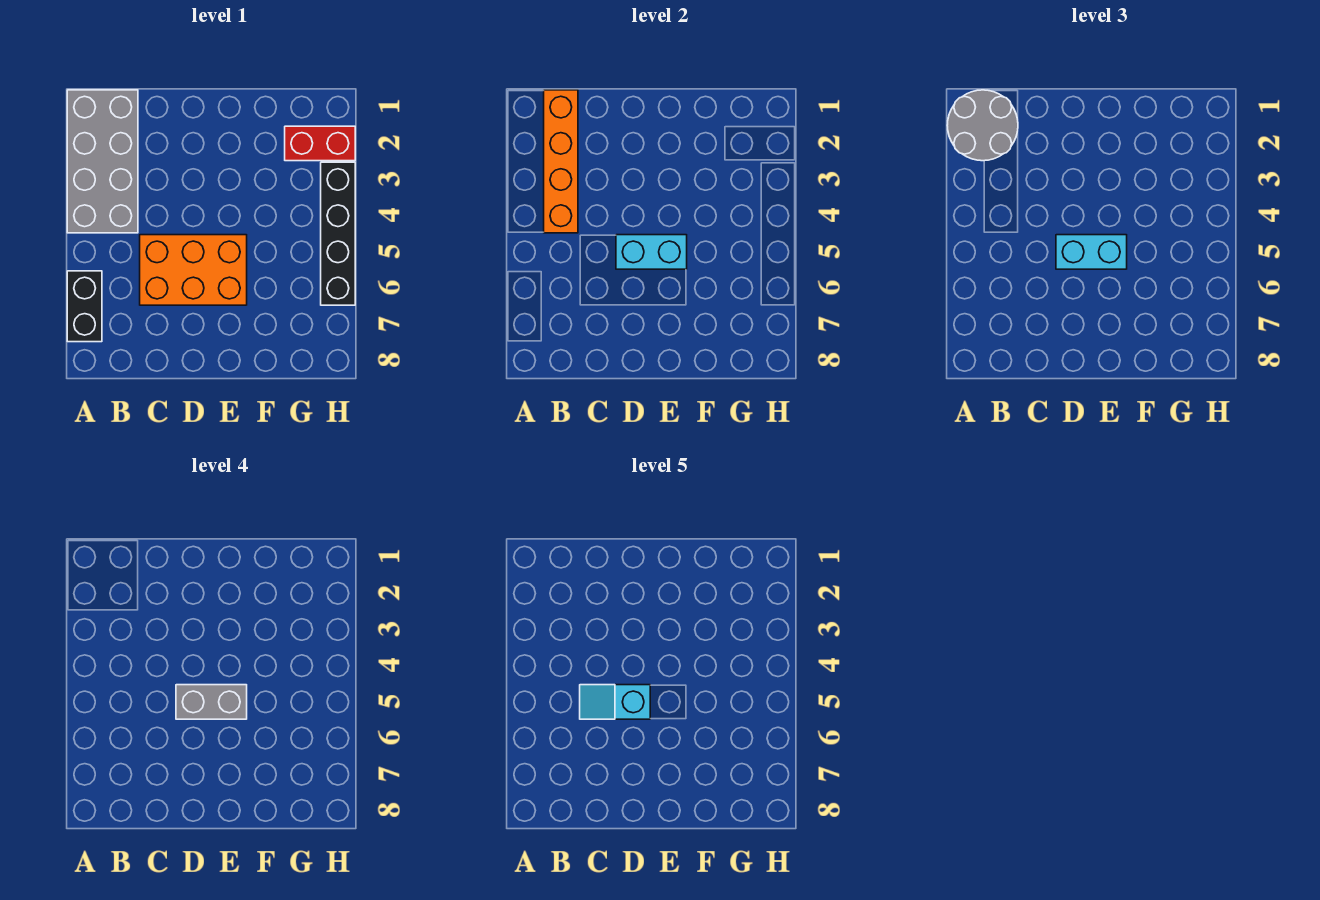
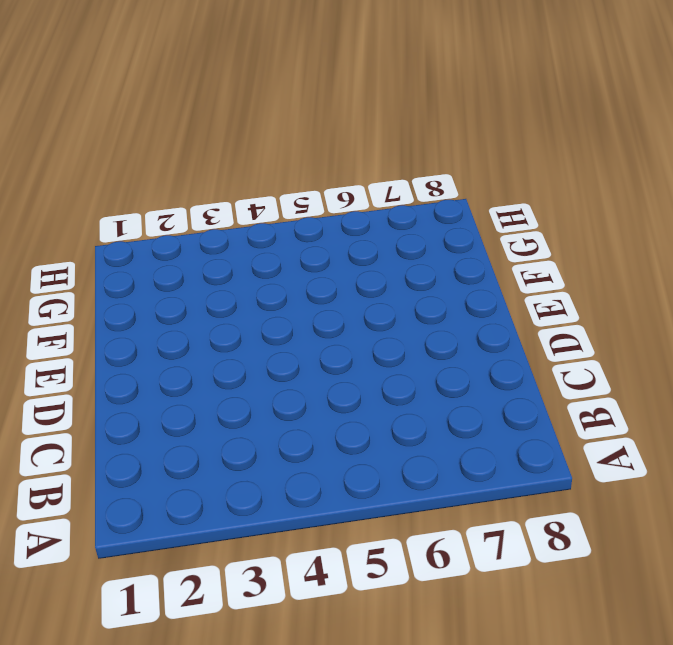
none -> grey brick A1:B4 level 1
none -> black brick A6:A7 level 1

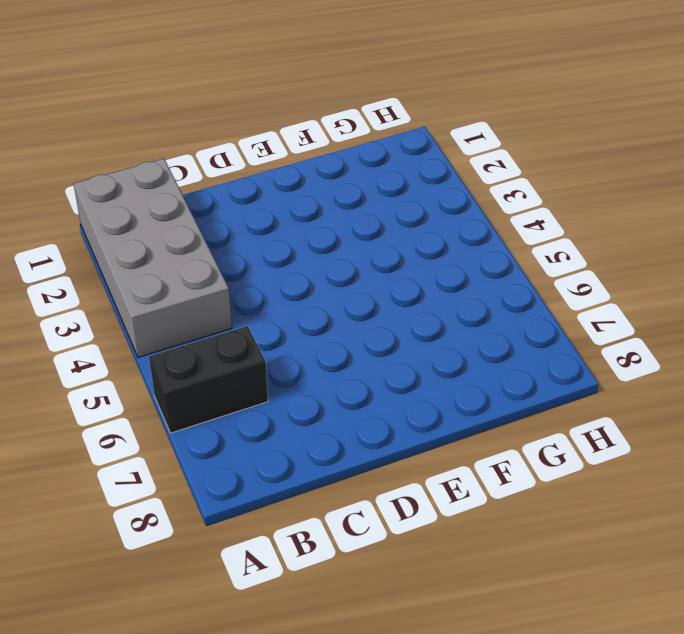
black brick A6:B6 level 1 -> black brick A6:A7 level 1
none -> orange brick C5:E6 level 1
none -> red brick G2:H2 level 1

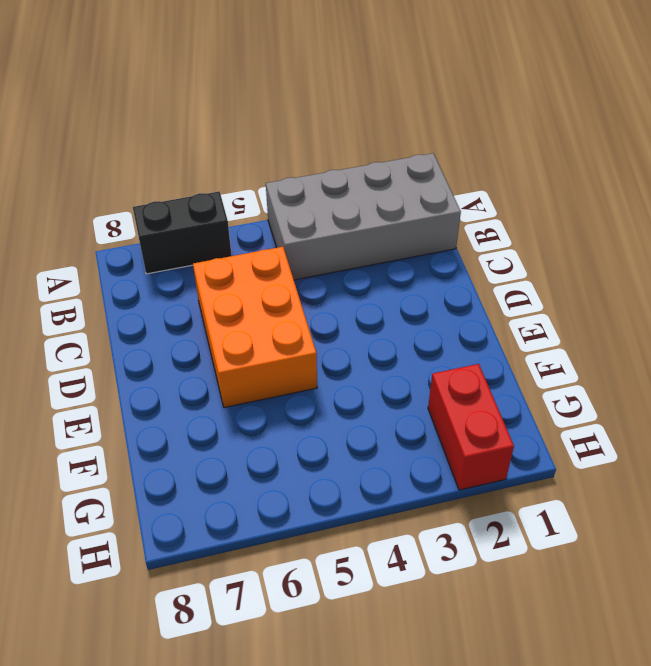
none -> black brick H3:H6 level 1
none -> orange brick B1:B4 level 2

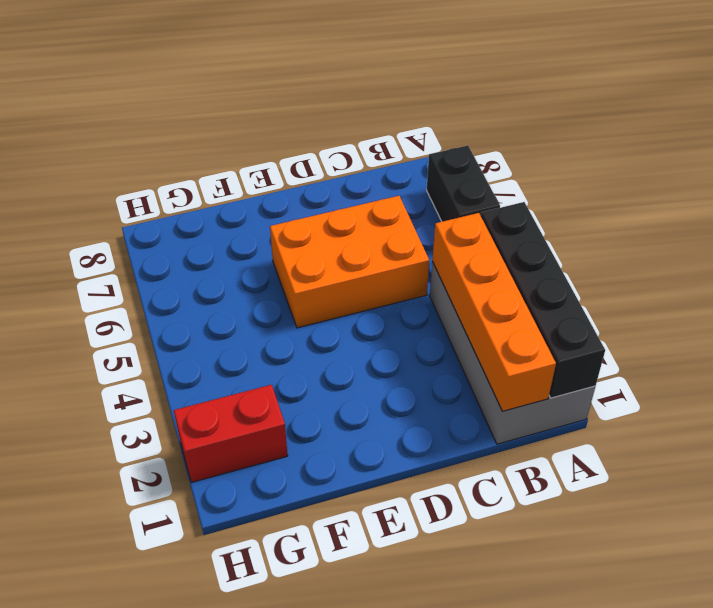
black brick A1:A4 level 2 -> black brick H3:H6 level 1
none -> cyan brick D5:E5 level 2
none -> grey round brick A1:B2 level 3

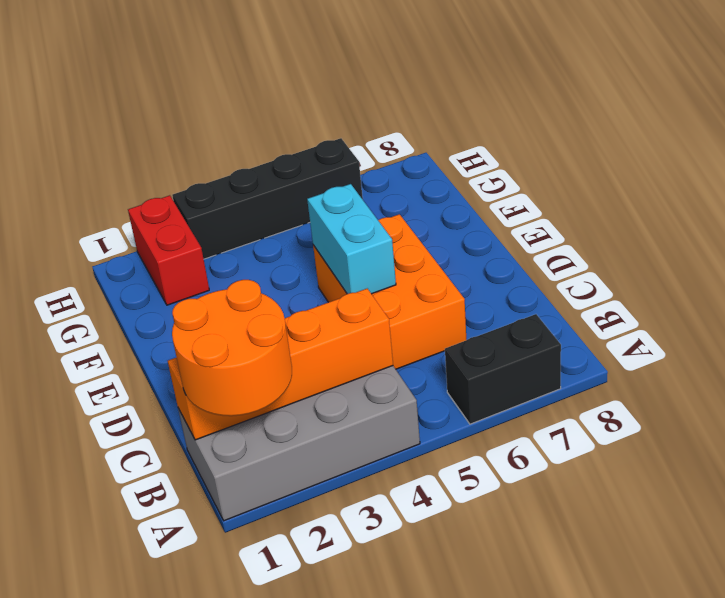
orange round brick A1:B2 level 3 -> grey round brick A1:B2 level 3
none -> cyan brick D5:E5 level 3
none -> grey brick D5:E5 level 4

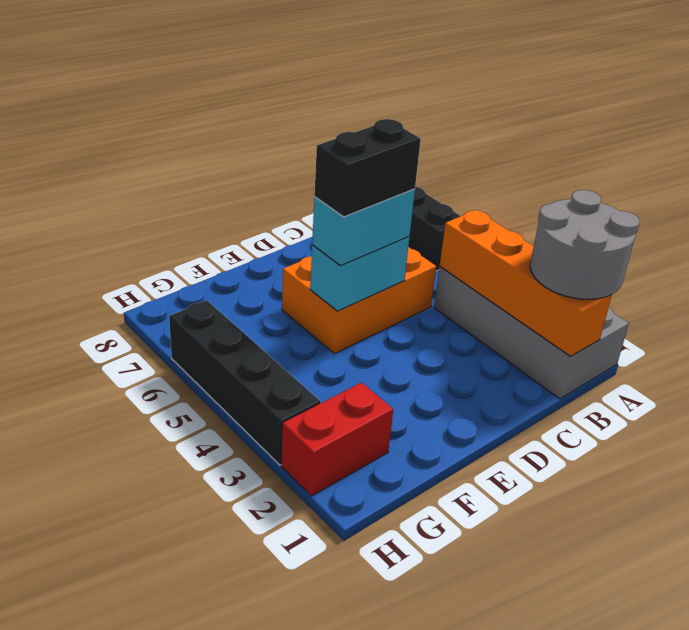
black brick D5:E5 level 4 -> grey brick D5:E5 level 4
none -> cyan slope C5:D5 level 5 top D

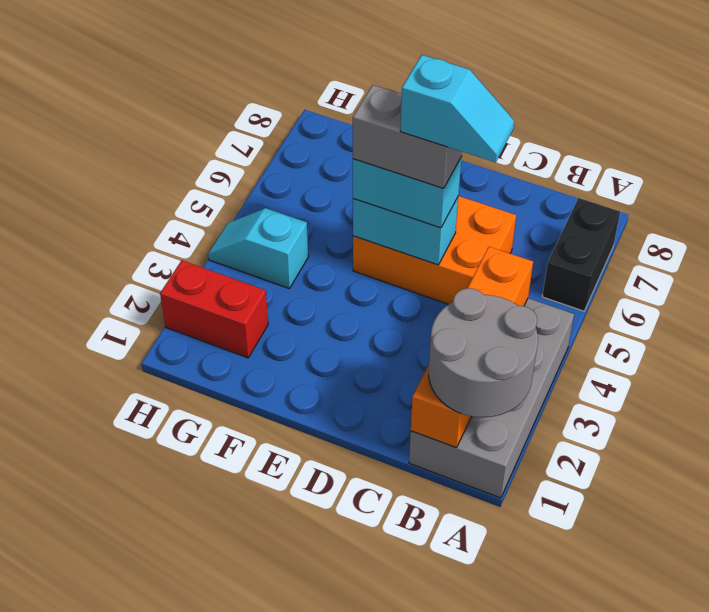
cyan slope G4:H4 level 1 top G -> black brick H3:H6 level 1

